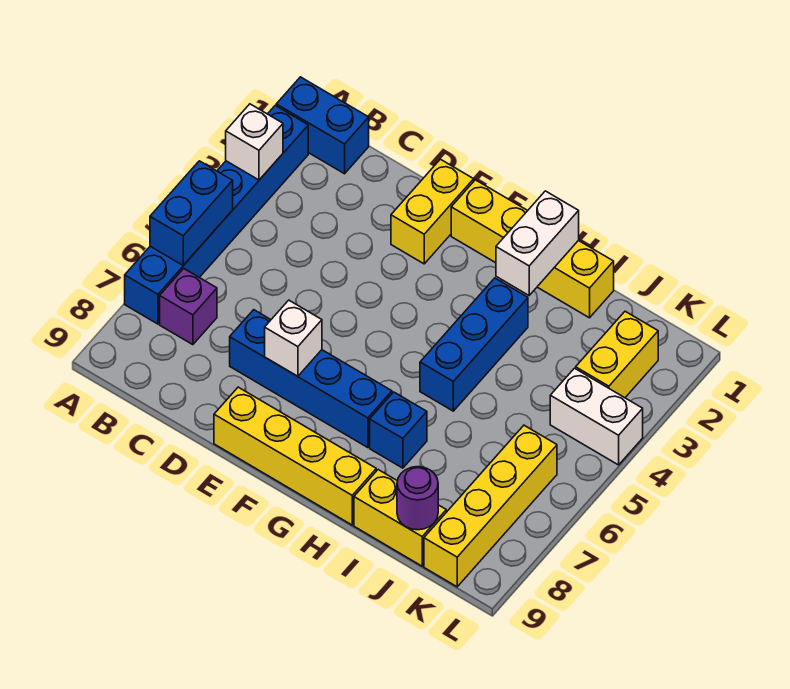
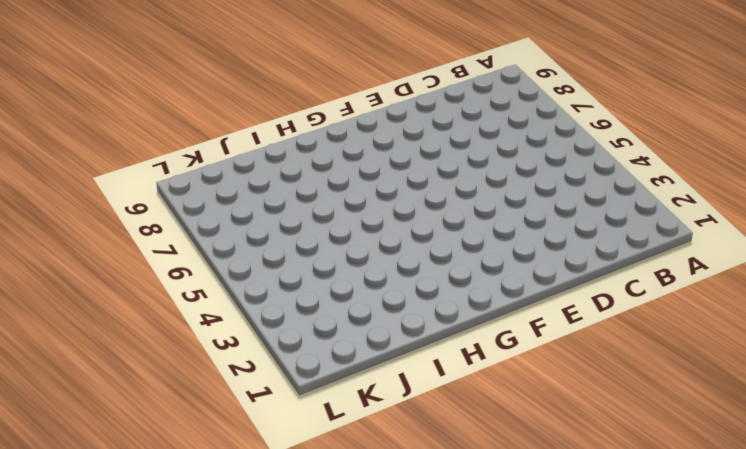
none -> blue brick A1:B1 level 1
none -> blue brick A2:A7 level 1
none -> purple brick B7 level 1

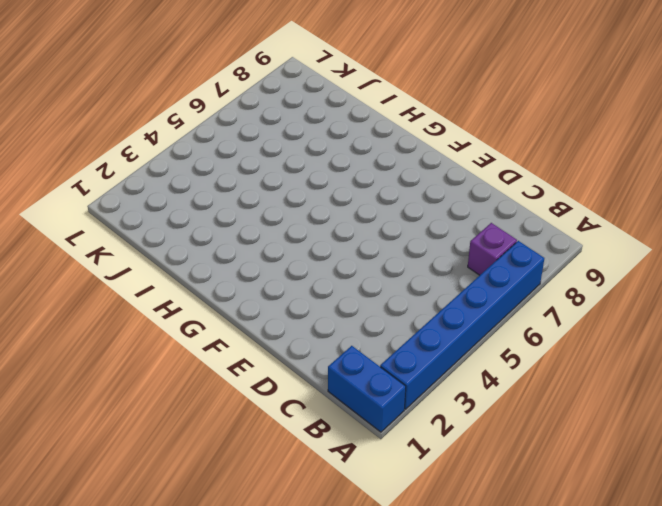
none -> blue brick D7:G7 level 1
none -> yellow brick E1:E2 level 1
none -> yellow brick E9:H9 level 1

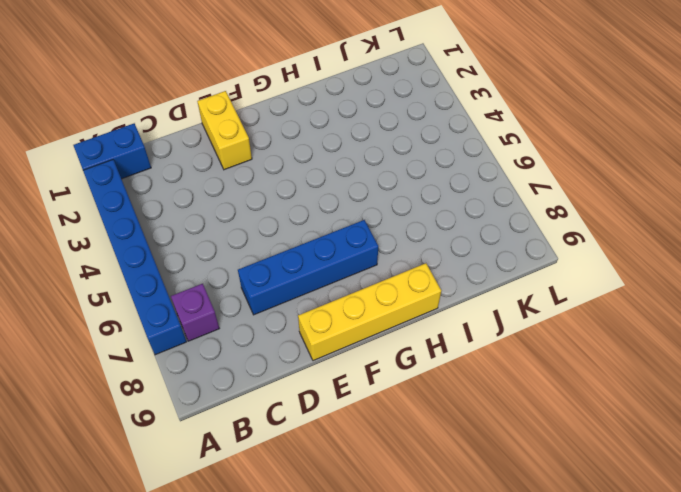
none -> yellow brick F1:I1 level 1
none -> blue brick H3:H5 level 1
none -> blue brick H7 level 1

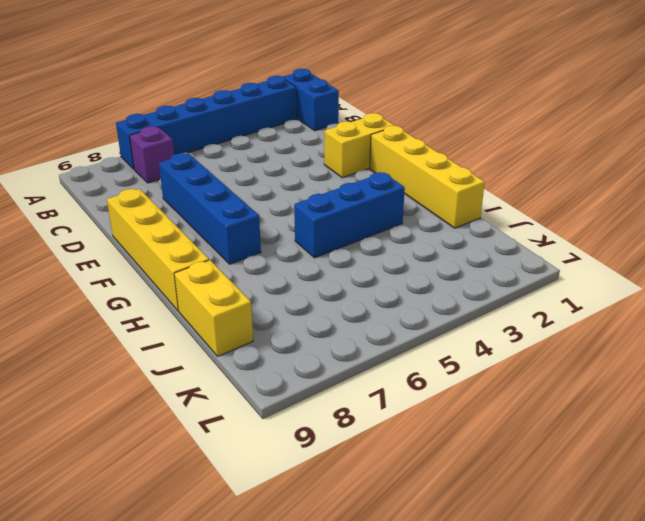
none -> blue brick H7 level 1
none -> yellow brick K2:K3 level 1
none -> white brick K4:L4 level 1

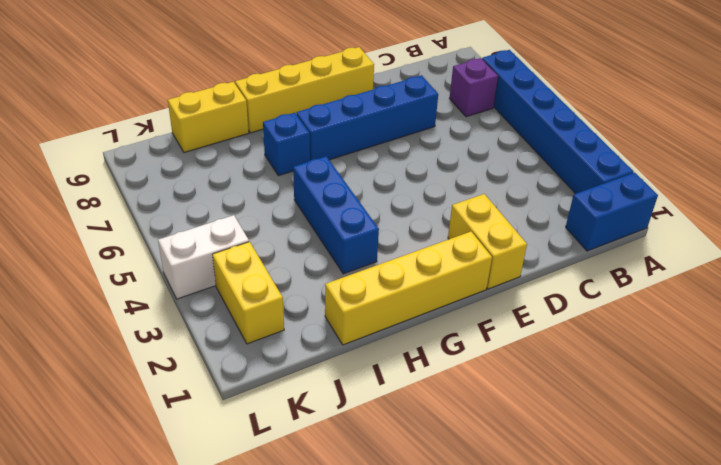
none -> yellow brick K6:K9 level 1
none -> white brick A3 level 2
none -> blue brick A5:A6 level 2

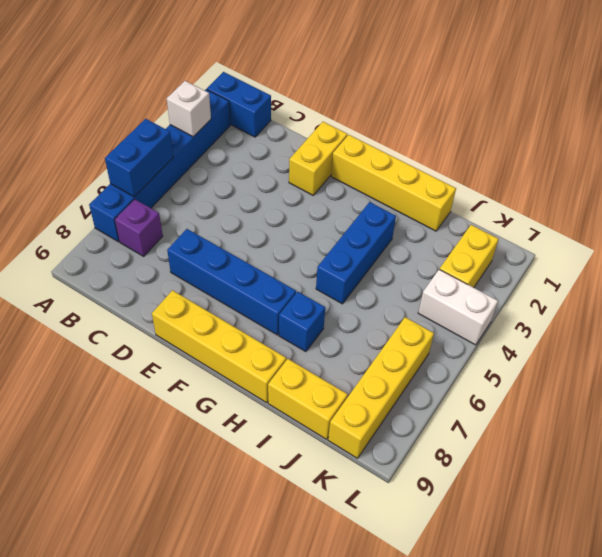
none -> white brick E7 level 2
none -> white brick H1:H2 level 2
none -> purple round brick J9 level 2

